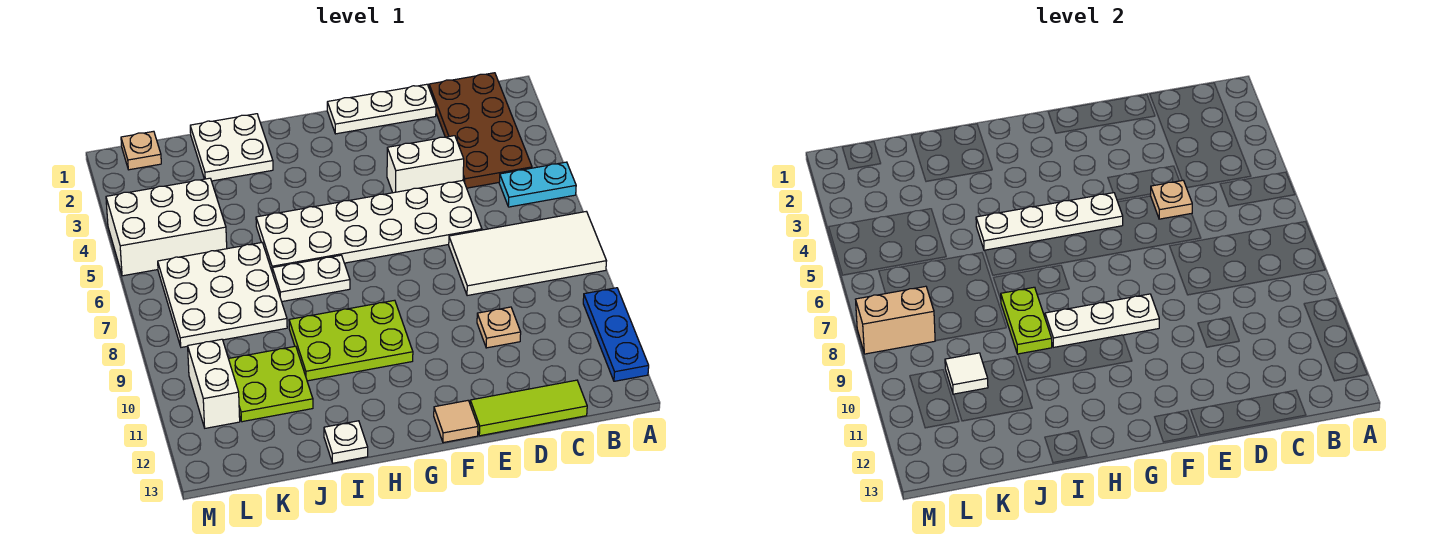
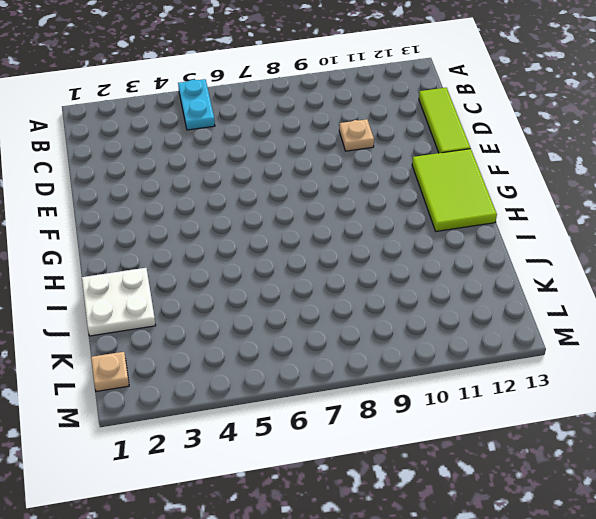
lime tile F12:H13 level 1 -> tan tile F13 level 1
none -> white tile A7:D8 level 1
none -> blue plate A10:A12 level 1
none -> brown plate B1:C4 level 1

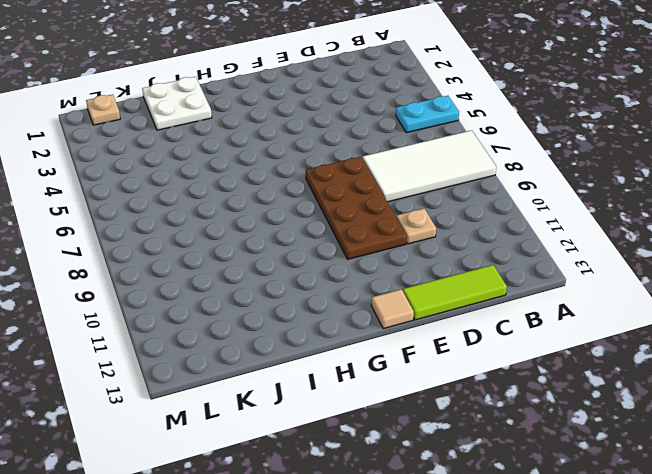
brown plate E7:F10 level 1 -> brown plate B1:C4 level 1
none -> blue plate A10:A12 level 1
none -> white plate D1:F1 level 1
none -> white brick D4:E4 level 1

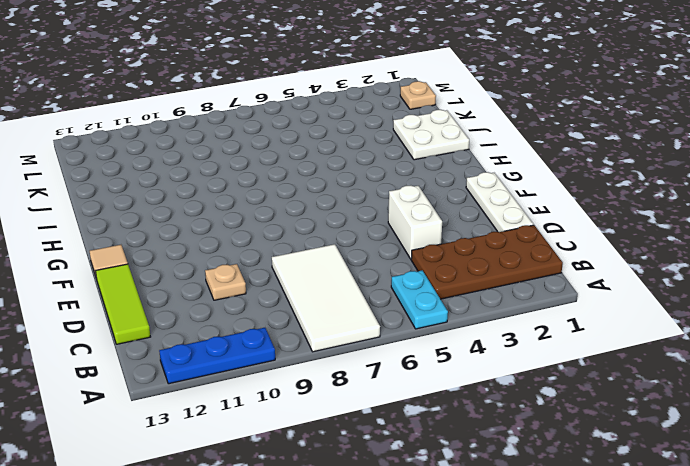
none -> white plate D5:I6 level 1
none -> lime plate G9:I10 level 1
none -> white plate H7:I7 level 1

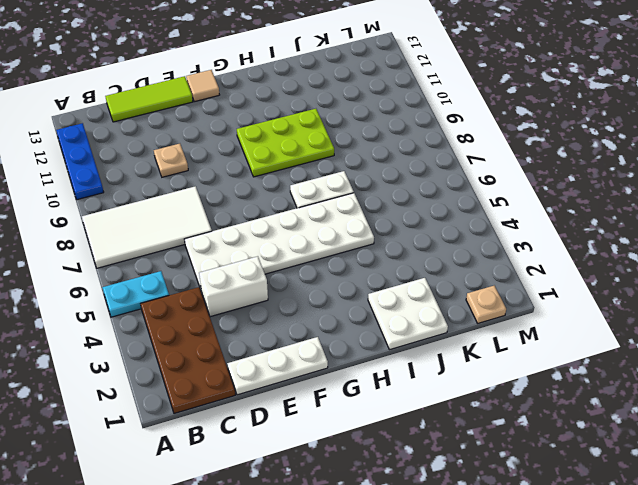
none -> white plate I13 level 1
none -> white plate J6:L8 level 1
none -> lime plate J10:K11 level 1

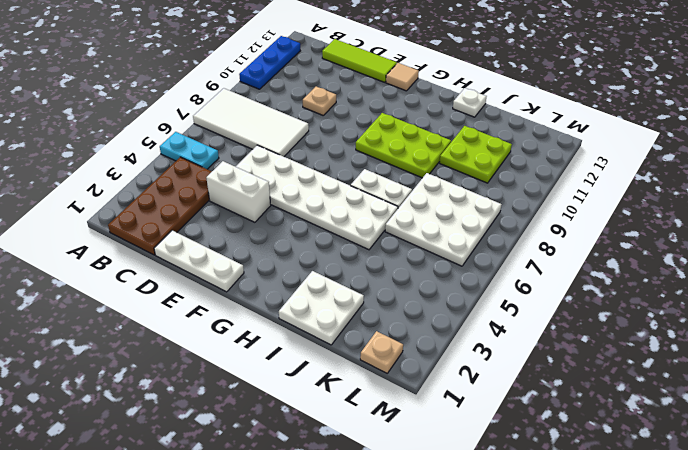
none -> white brick K4:M5 level 1
none -> white brick L10:L11 level 1
none -> tan plate D5 level 2

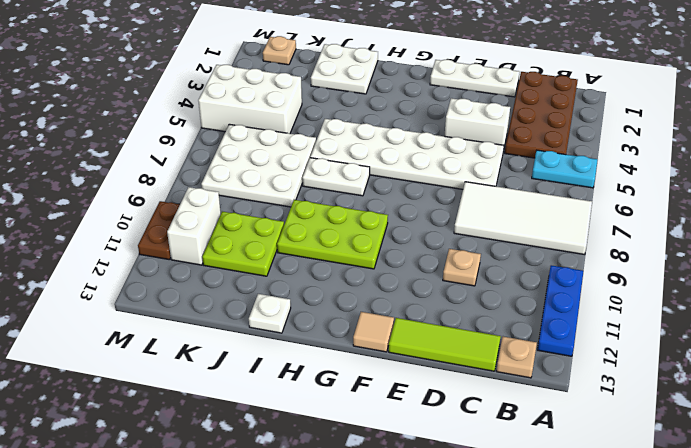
tan plate B13 level 1 -> tan plate D5 level 2
brown plate M10:M11 level 1 -> none
none -> white plate F5:I5 level 2
none -> white plate F9:H9 level 2
none -> lime plate I8:I9 level 2

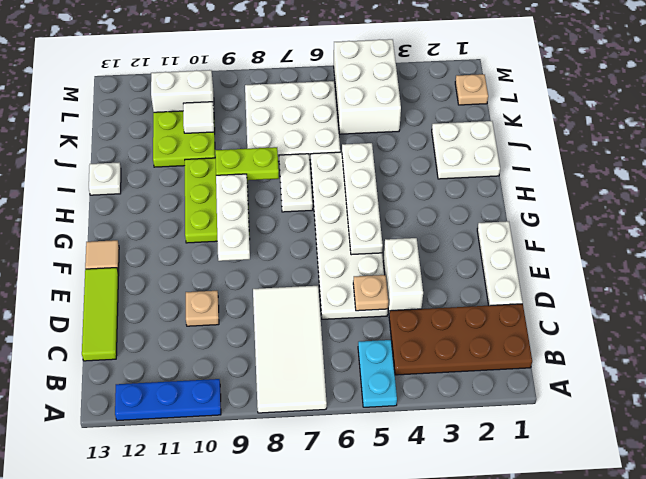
none -> tan brick L8:M8 level 2

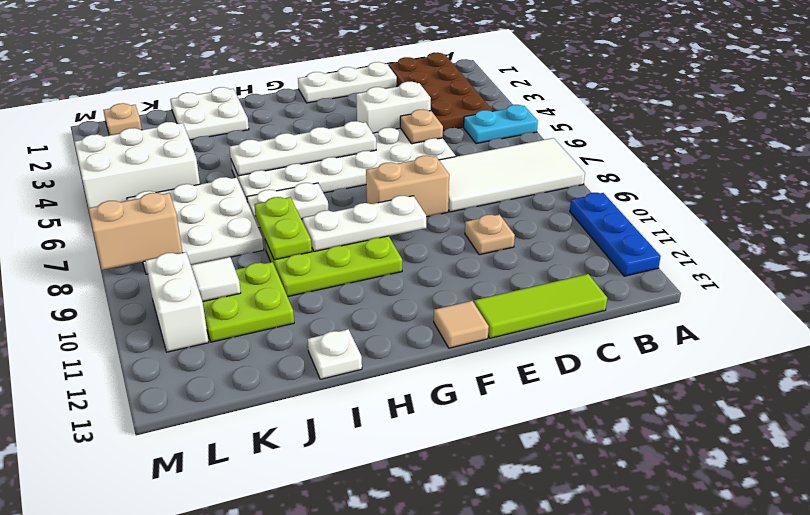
tan brick E8:F8 level 1 -> none

